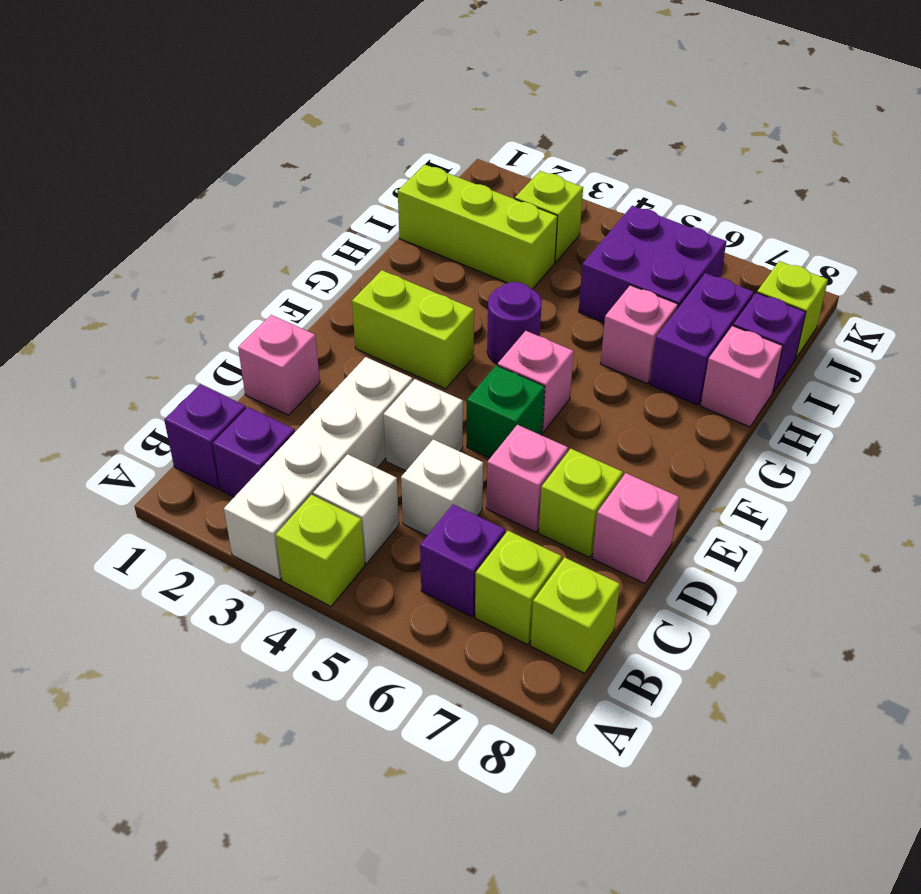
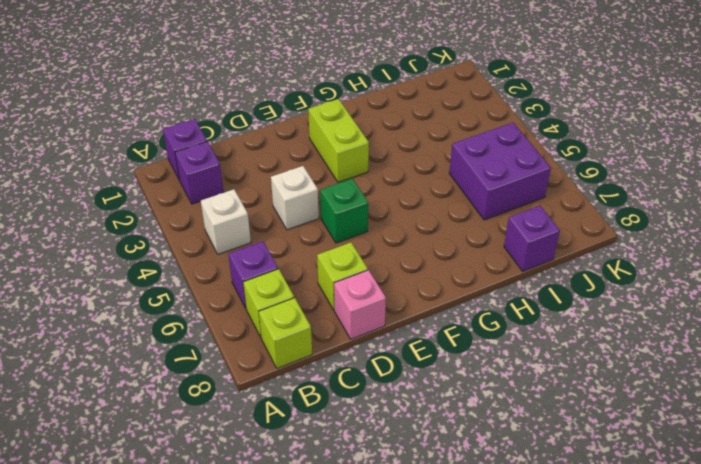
none -> white brick A3:D3 level 1
none -> lime brick A4 level 1
none -> white brick C5 level 1

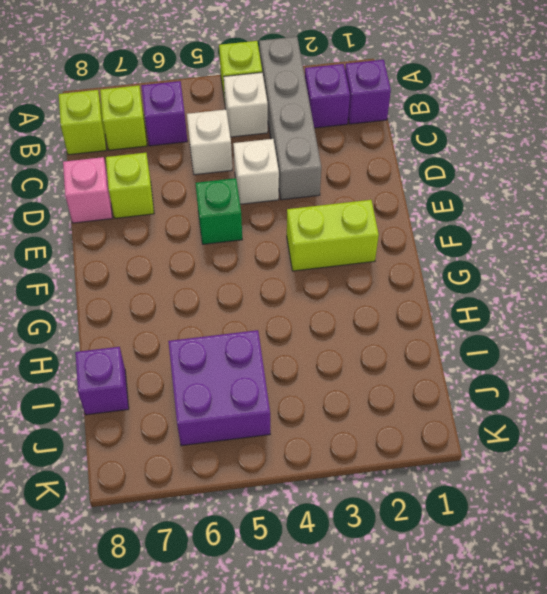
grey brick A3:D3 level 1 -> white brick A3:D3 level 1
none -> pink brick D1 level 1
none -> pink brick D6 level 1
none -> pink brick F5 level 1

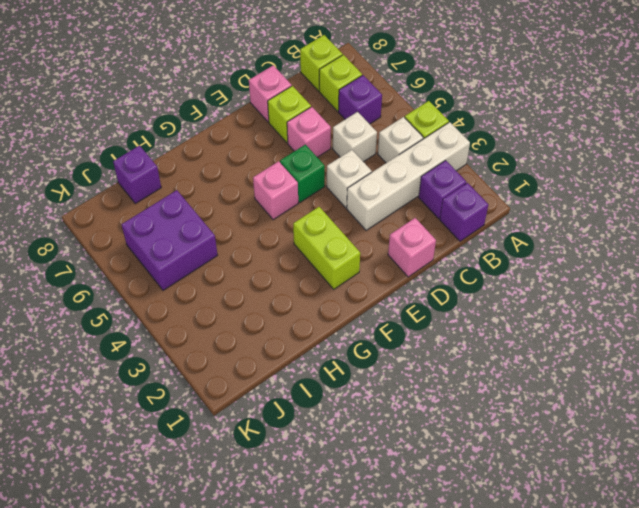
none -> purple round brick G4 level 1
none -> pink brick H6 level 1
none -> purple brick H7:I7 level 1

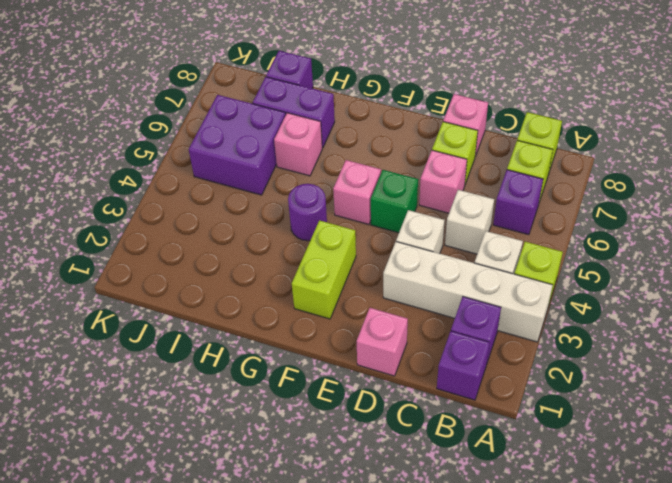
none -> pink brick H8 level 1
none -> lime brick I1:I3 level 1
none -> lime brick J3 level 1

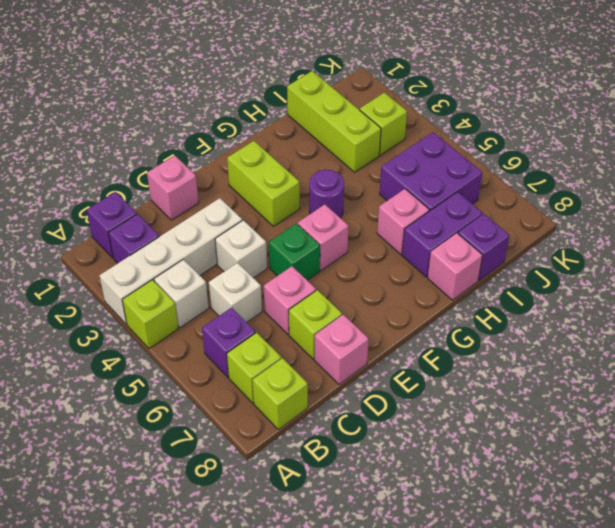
none -> lime brick J8 level 1

